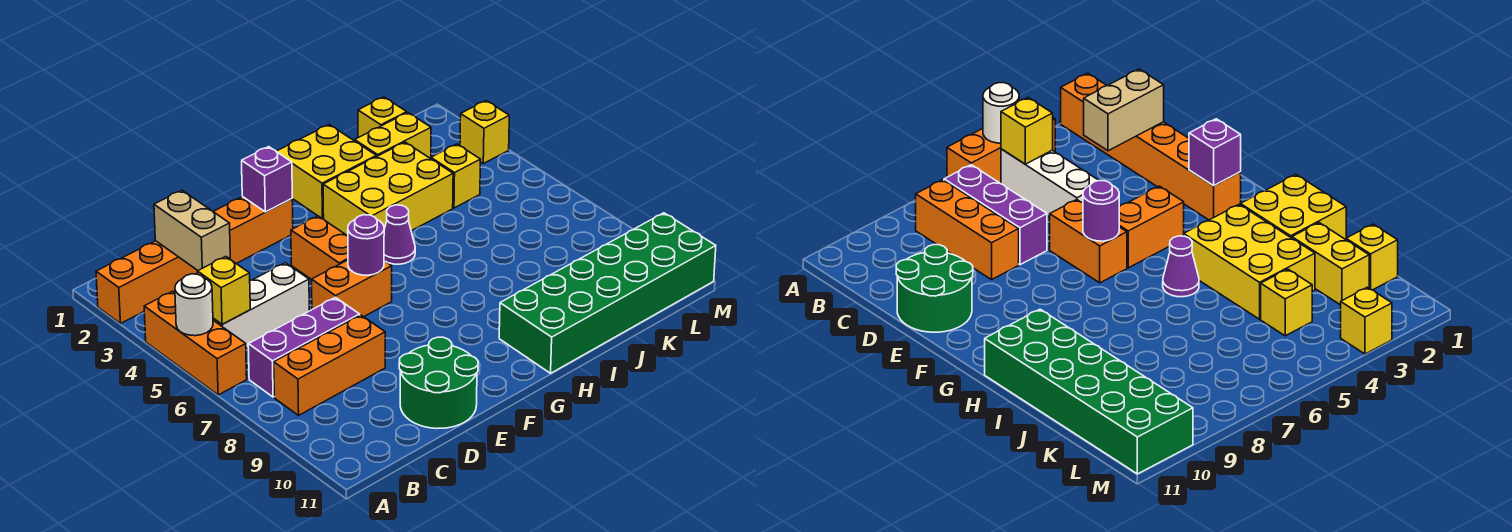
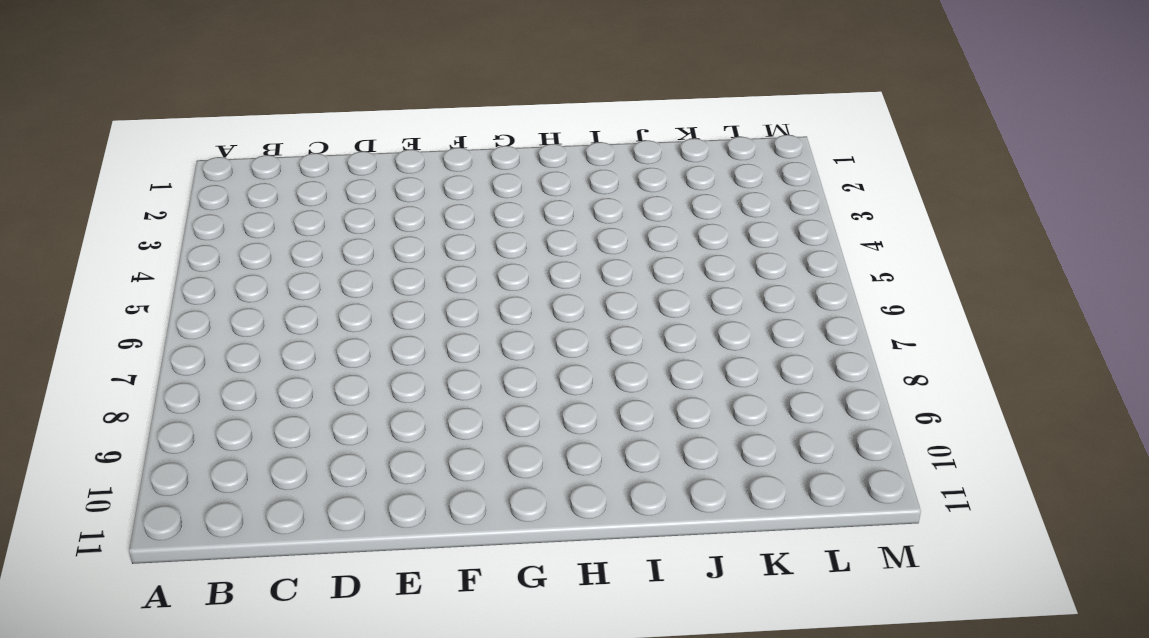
none -> orange brick A2:F2 level 1
none -> orange brick A4:A6 level 1
none -> white brick B5:D5 level 1

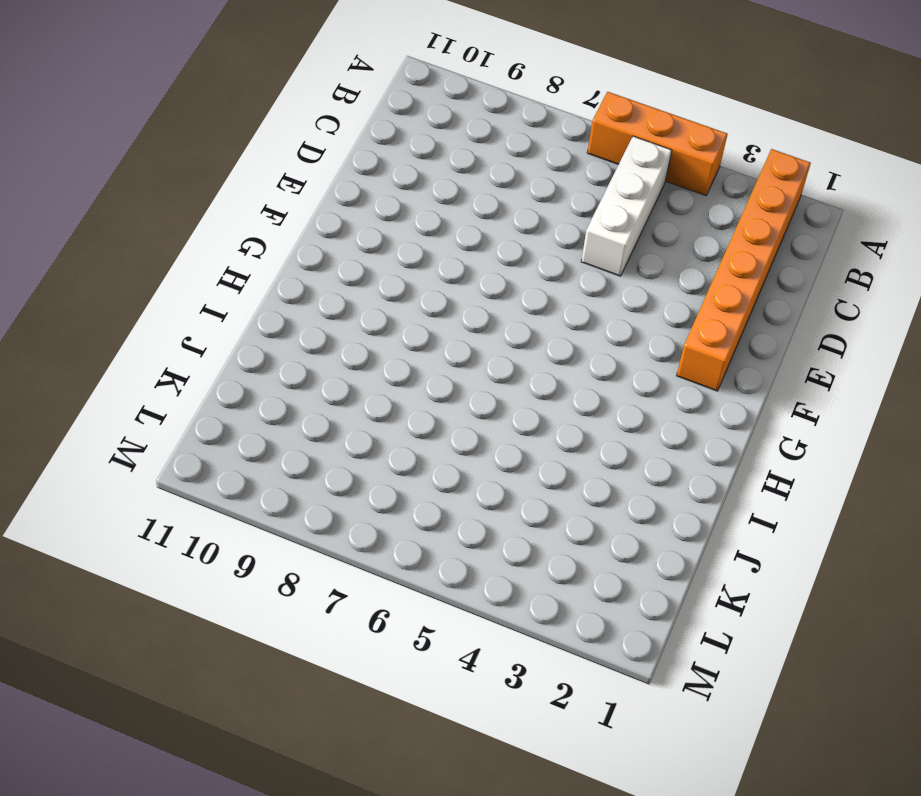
none -> purple brick B7:D7 level 1
none -> orange brick B8:D8 level 1
none -> green round brick D10:E11 level 1

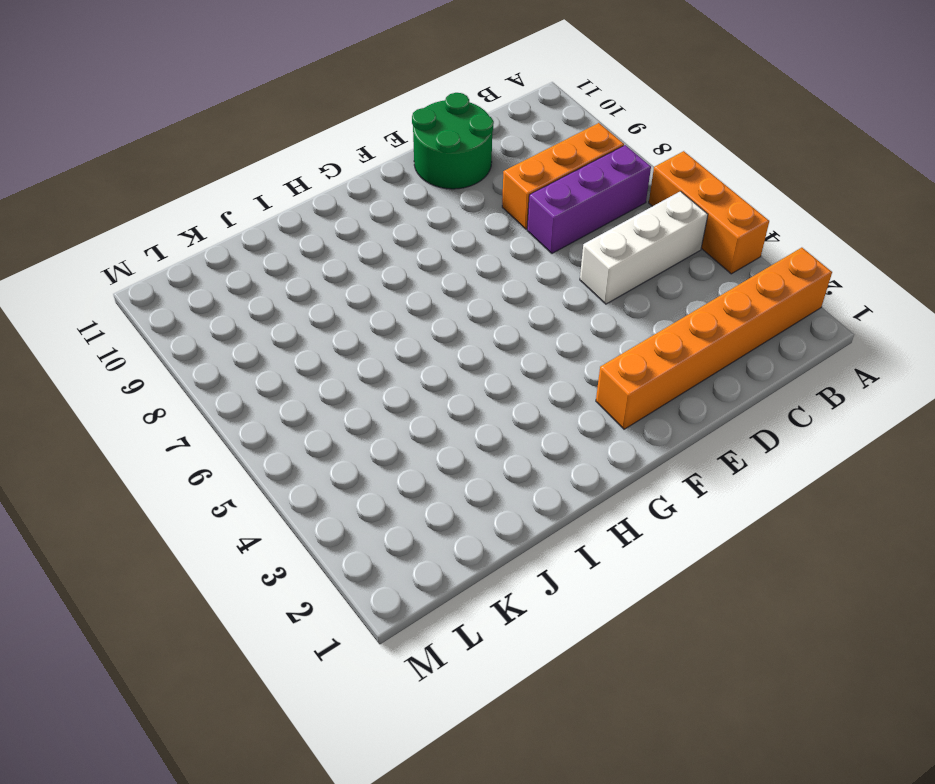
none -> orange brick E6:F6 level 1
none -> orange brick F4:F5 level 1
none -> yellow brick H1:I2 level 1

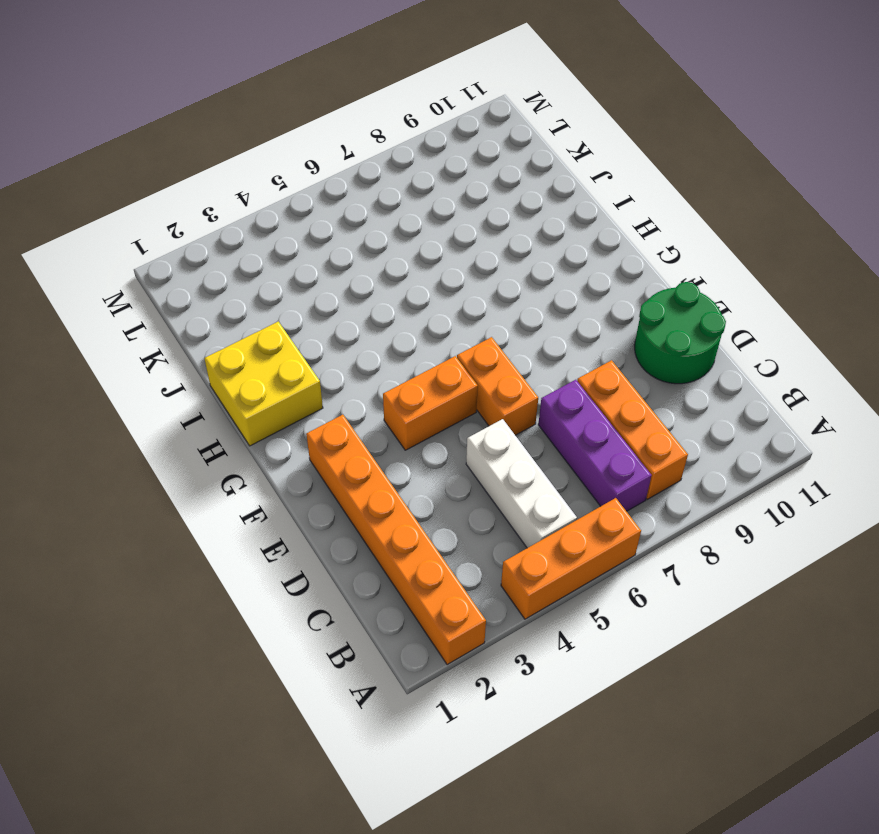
none -> yellow brick H3:J4 level 1
none -> purple cone H5 level 1
none -> green brick H10:M11 level 1

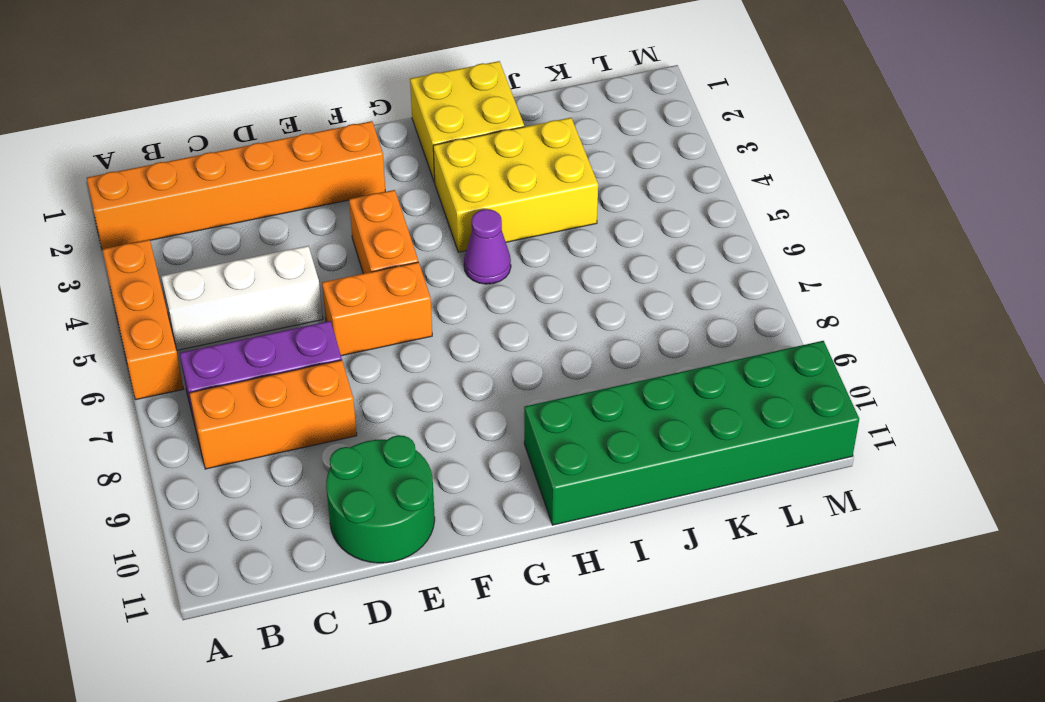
none -> yellow brick J2:K2 level 1
none -> yellow brick K1 level 1
none -> yellow brick K4 level 1

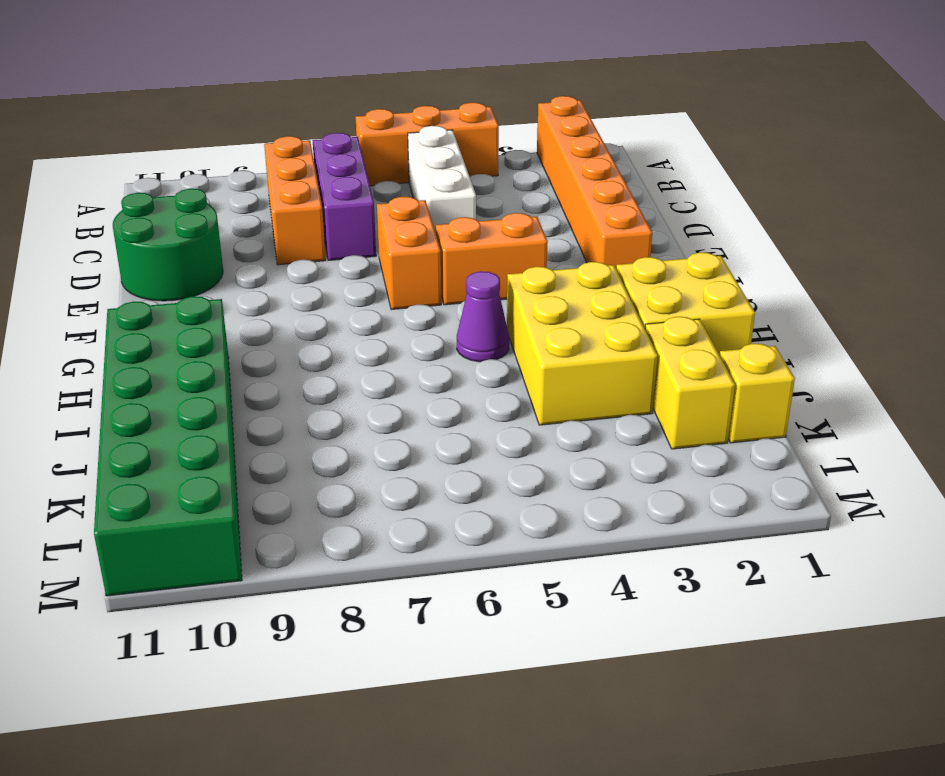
none -> yellow brick K4 level 1
none -> yellow brick M3 level 1
none -> white round brick A5 level 2

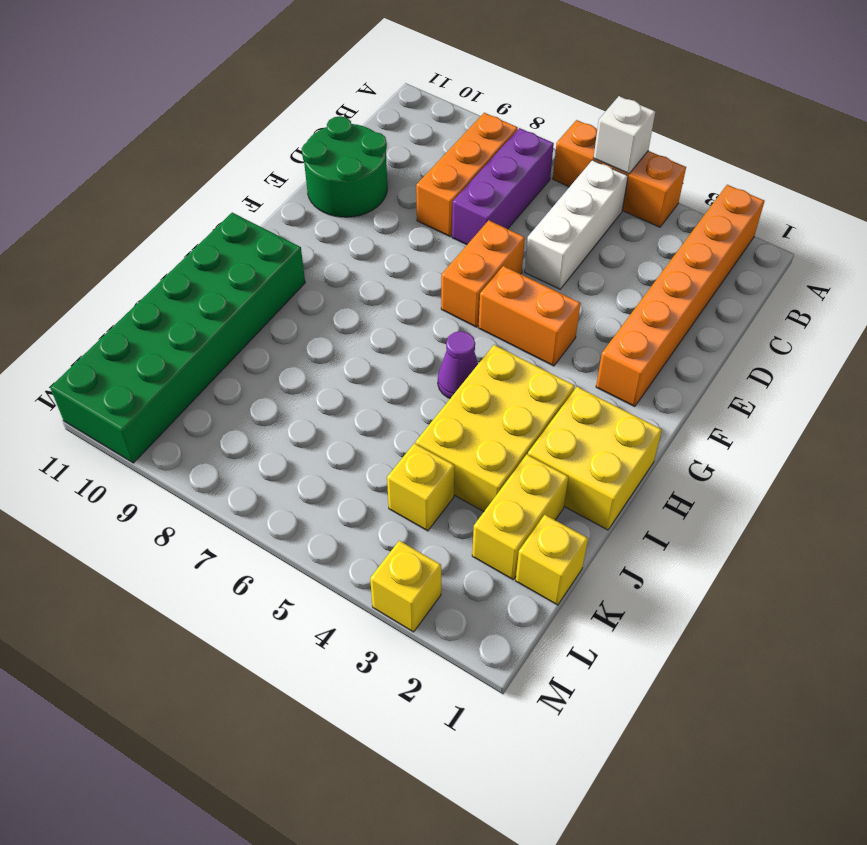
white brick A5 level 2 -> white round brick A5 level 2
none -> yellow brick B5 level 2
none -> tan brick C2:C3 level 2
none -> purple brick F2 level 2

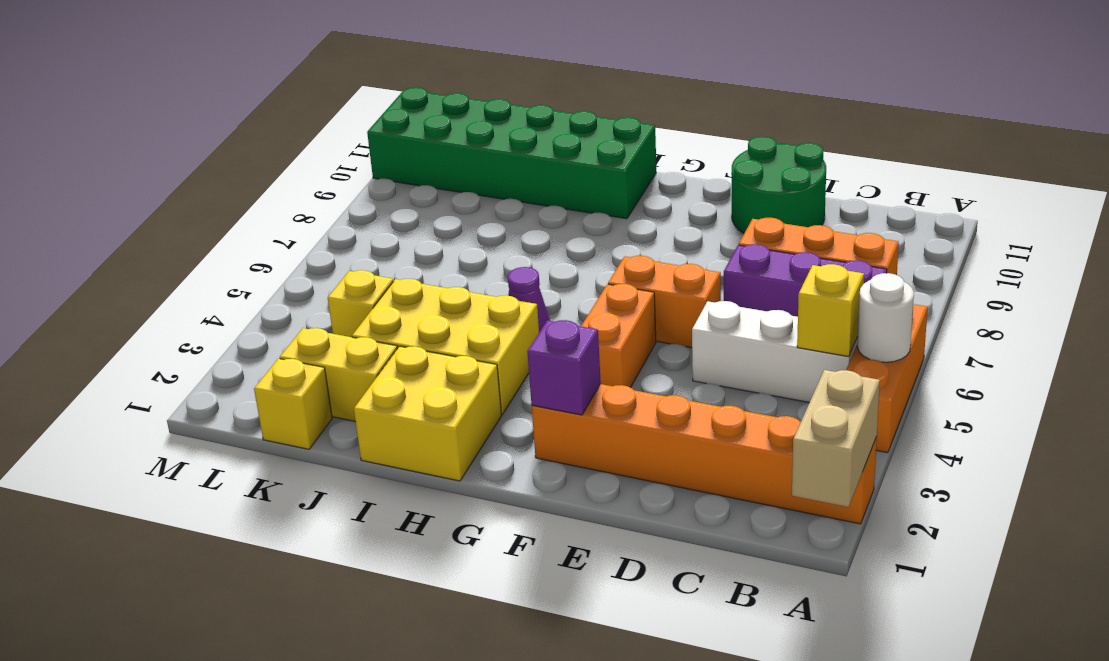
tan brick A1:A2 level 2 -> tan brick C2:C3 level 2
none -> yellow brick M3 level 1
none -> purple round brick F6 level 2

